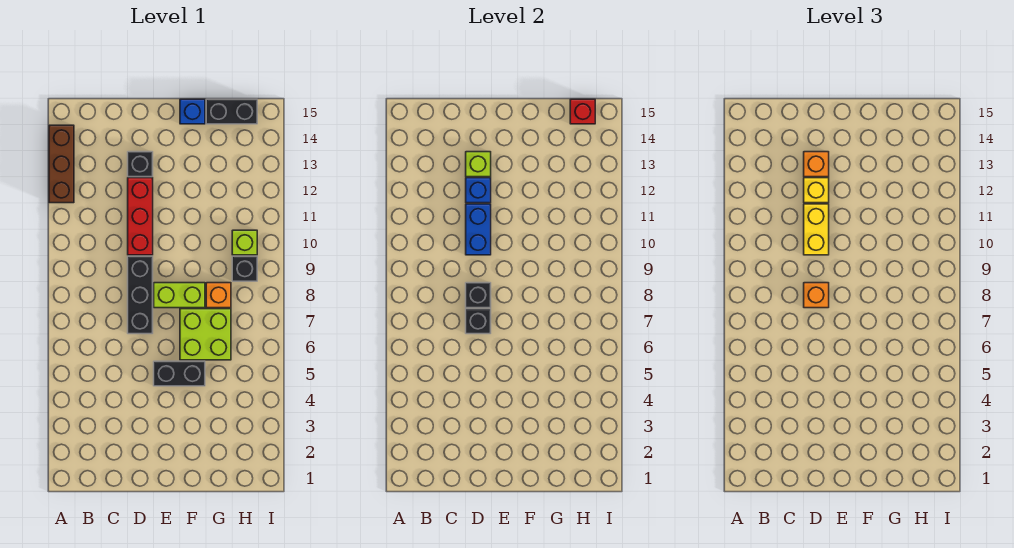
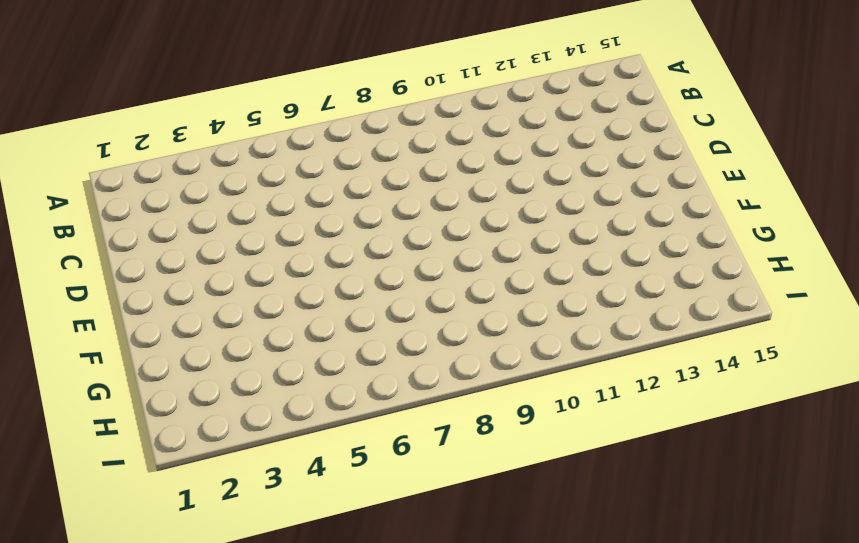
none -> brown brick A12:A14 level 1
none -> black brick D7:D9 level 1
none -> red brick D10:D12 level 1

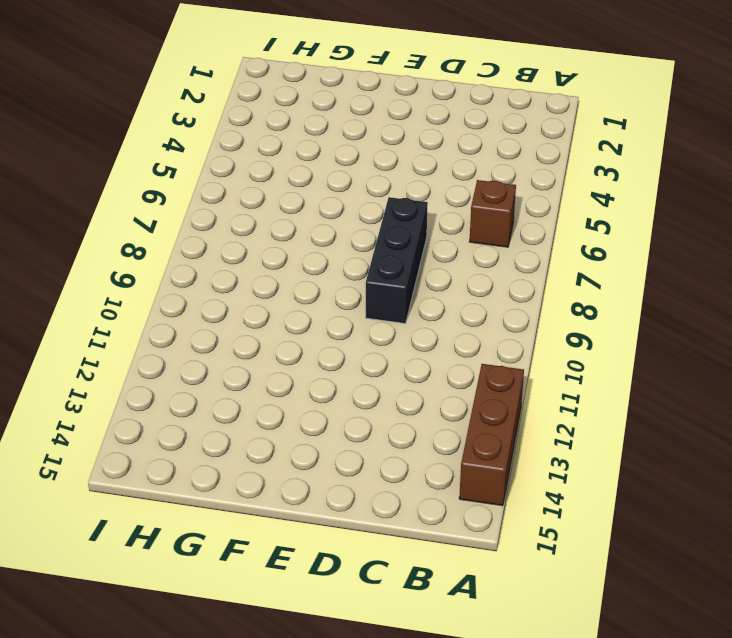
brown brick B6 level 1 -> none
none -> red brick D10:D12 level 1
none -> black brick D13 level 1
none -> black brick E5:F5 level 1

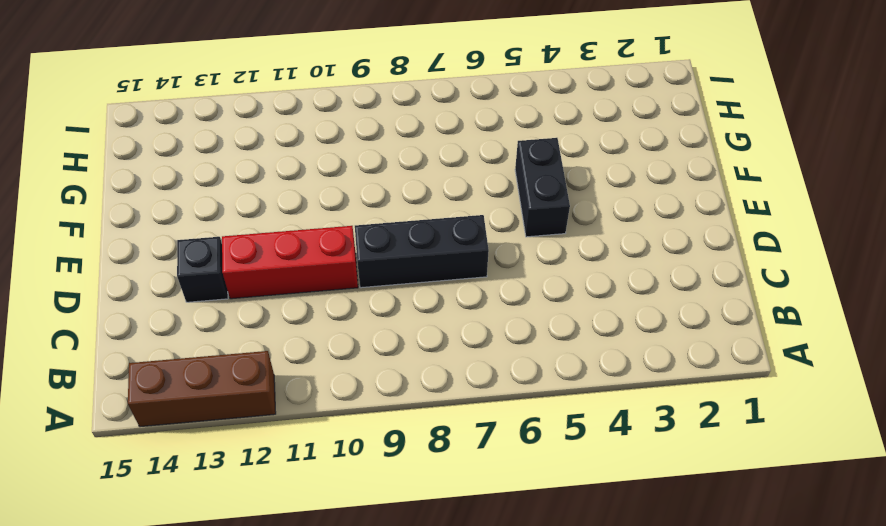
none -> lime brick E8:F8 level 1
none -> lime brick F6:G7 level 1
none -> blue brick F15 level 1

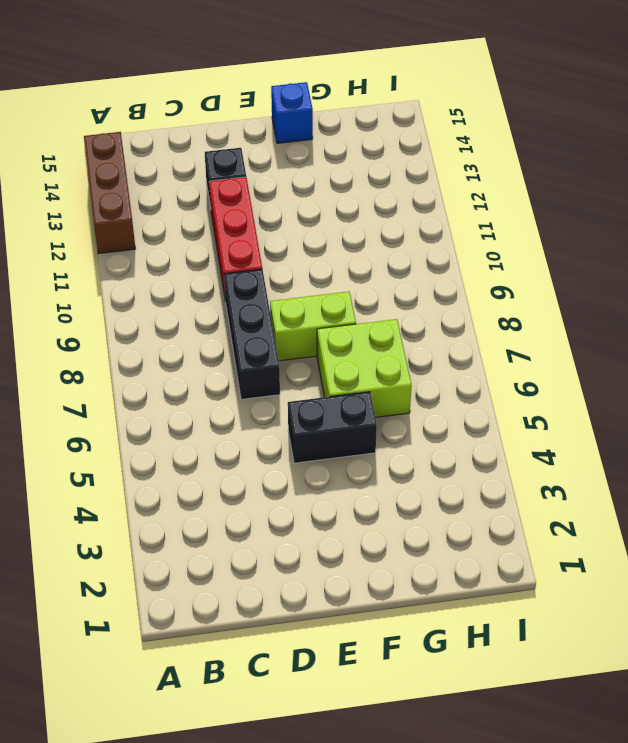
none -> orange brick G8 level 1
none -> black brick G15:H15 level 1
none -> black brick H9 level 1

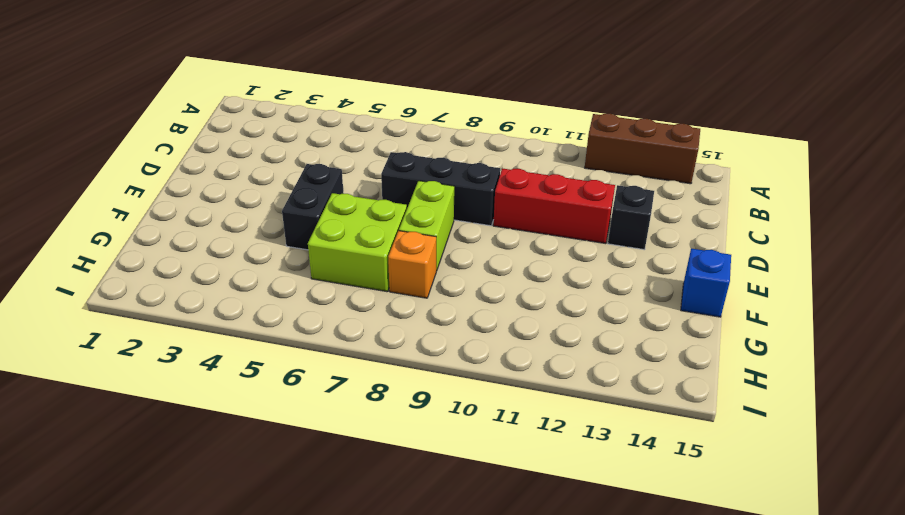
none -> black brick G15:H15 level 1
none -> black brick H9 level 1
none -> lime brick H10 level 1

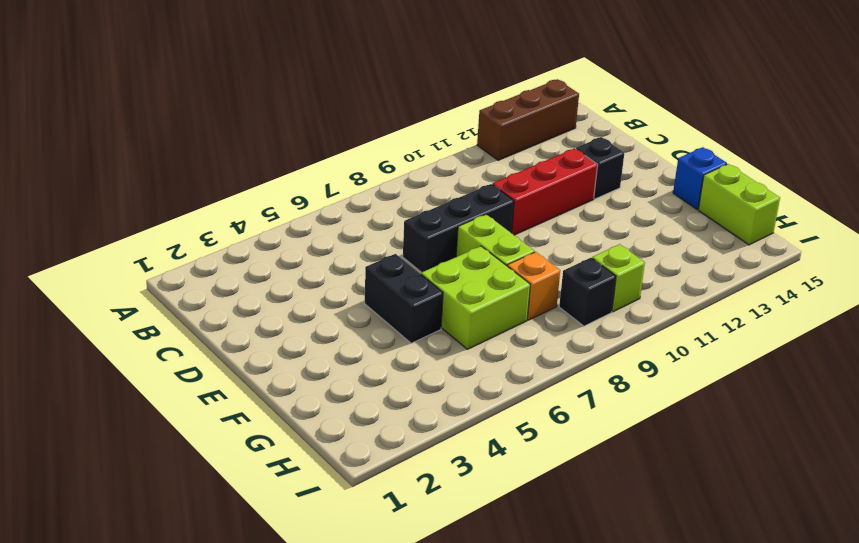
lime brick G15:H15 level 1 -> black brick G15:H15 level 1
none -> black brick D7 level 2
none -> black brick D8 level 2
none -> blue brick D10:D11 level 2

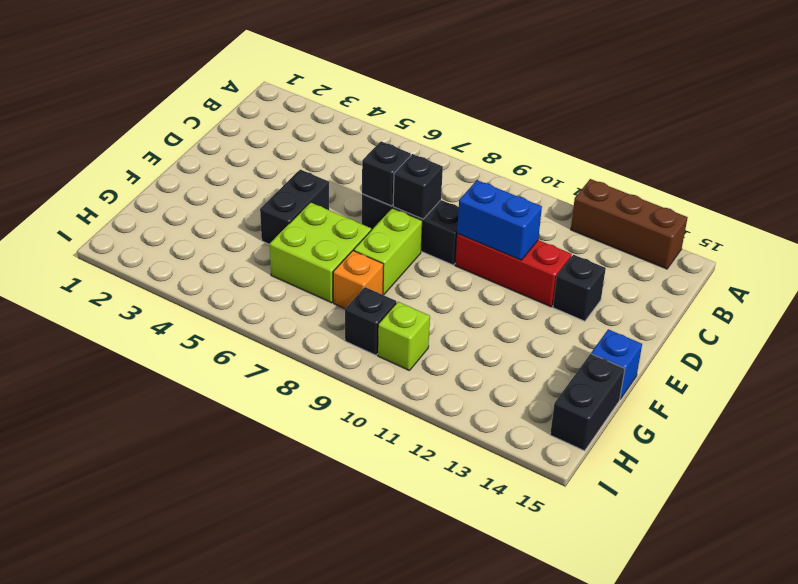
none -> blue brick D12 level 2
none -> lime brick D13 level 2
none -> red brick H15 level 2

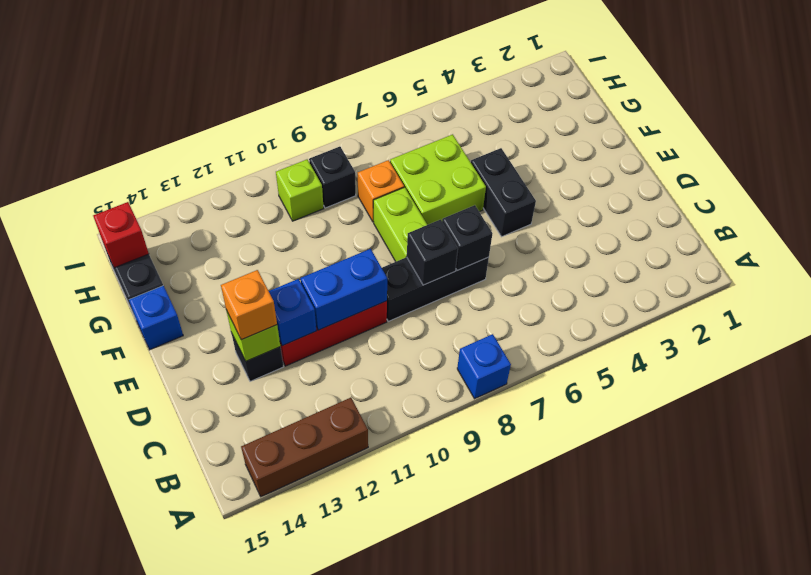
blue brick A8 level 1 -> none
none -> orange brick D8 level 3
none -> yellow brick D10:D11 level 3
none -> yellow brick D12 level 3

